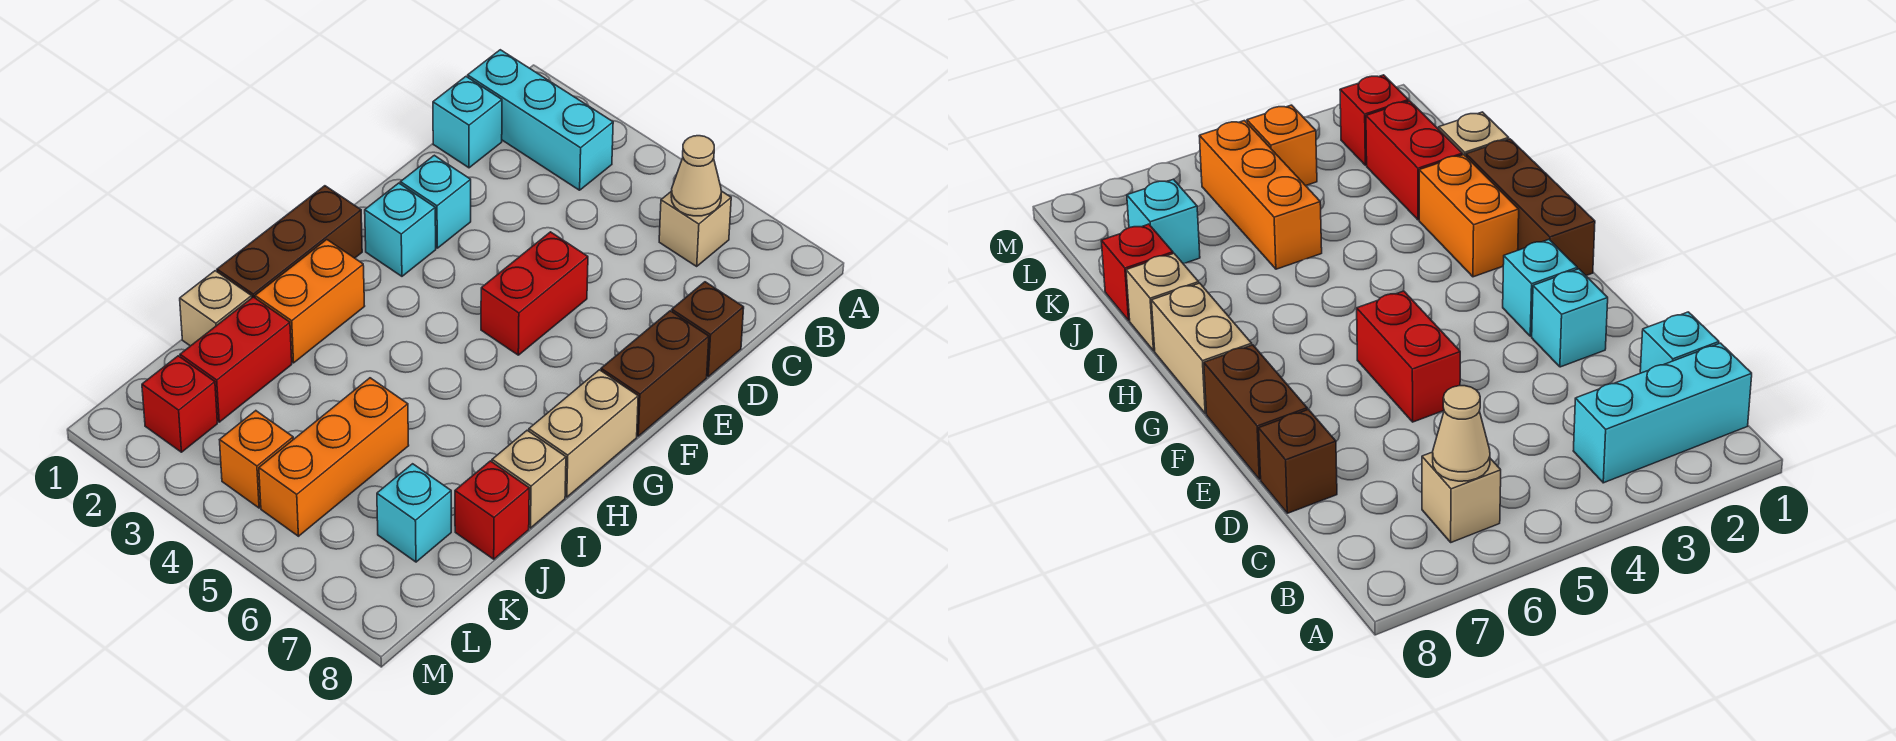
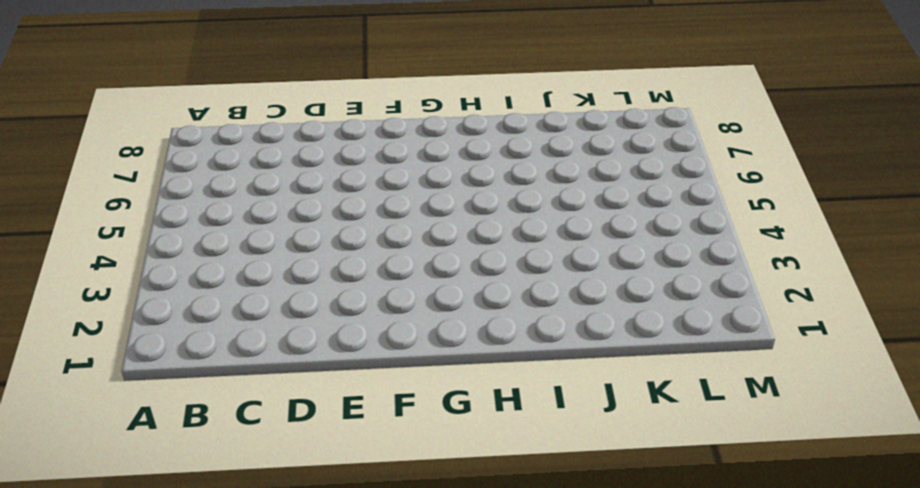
none -> cyan brick B1:B3 level 1
none -> tan brick B6 level 1
none -> cyan brick C1 level 1

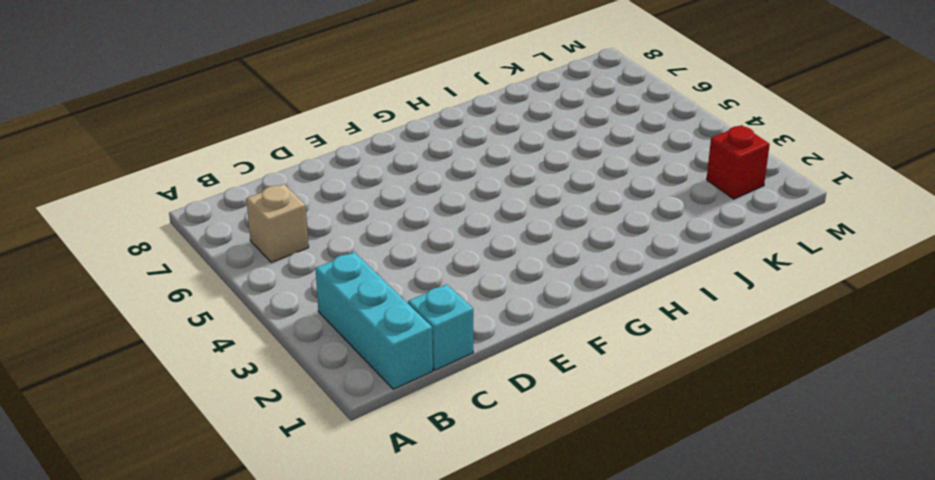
none -> brown brick D8 level 1
none -> cyan brick E2 level 1
none -> red brick E5:F5 level 1

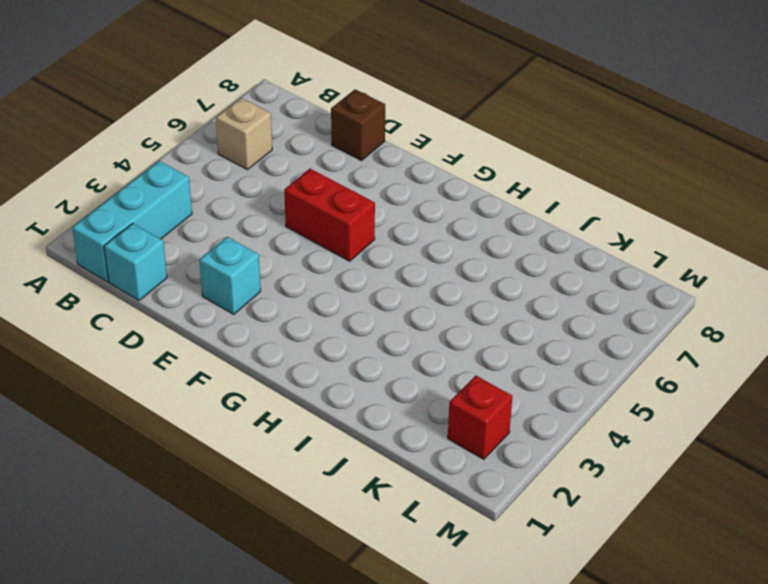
none -> brown brick E8:F8 level 1
none -> cyan brick F2 level 1
none -> brown brick G1:I1 level 1

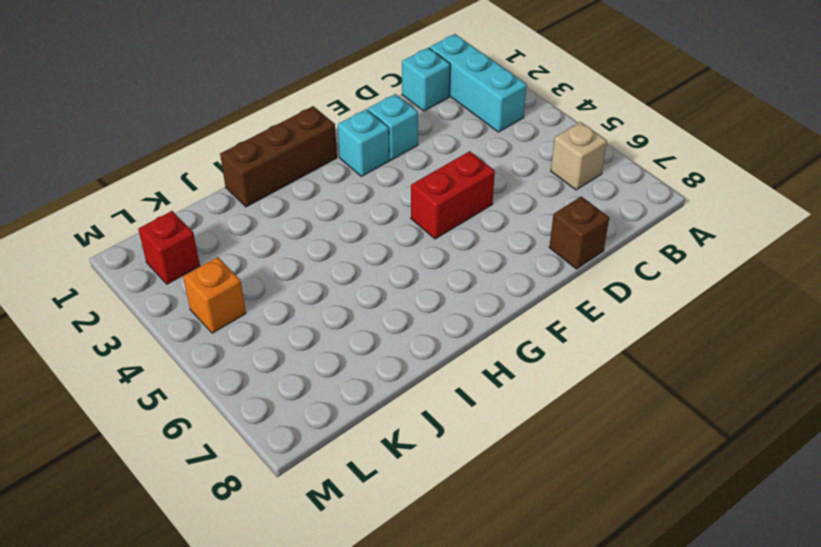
none -> brown brick E8:F8 level 1
none -> tan brick G8:H8 level 1
none -> orange brick H2:I2 level 1

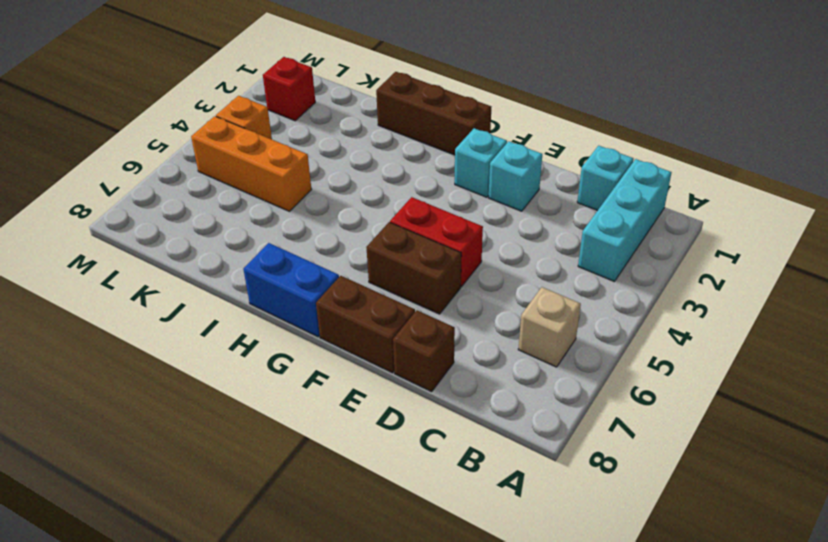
brown brick E6:F6 level 1 -> none
blue brick G8:H8 level 1 -> tan brick G8:H8 level 1
none -> orange brick H2:I2 level 1
none -> tan brick I8 level 1
none -> tan brick J1 level 1

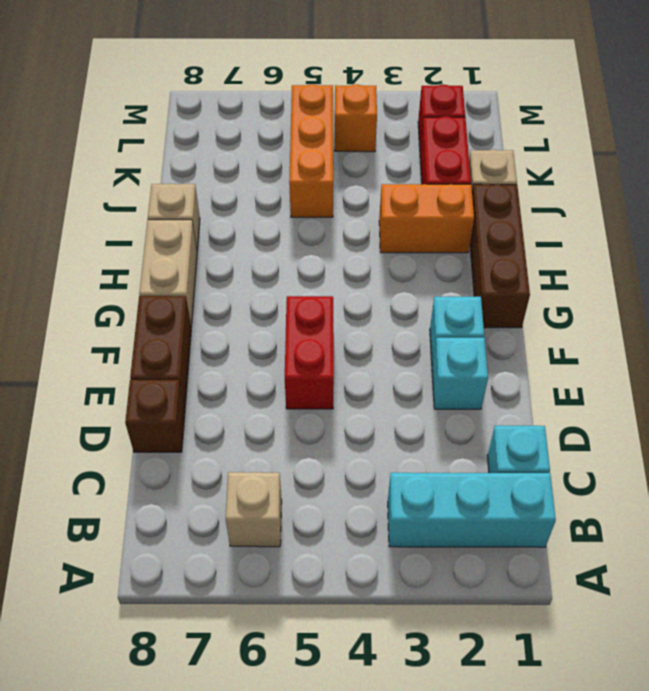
orange brick I2:I3 level 1 -> orange brick H2:I2 level 1
none -> red brick J8 level 1
none -> cyan brick K7 level 1
none -> tan cone B6 level 2

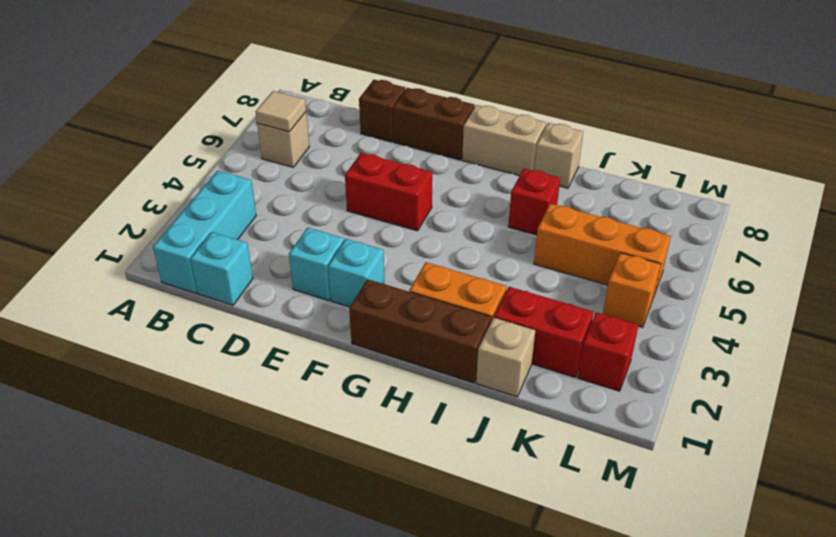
tan tile B6 level 2 -> tan cone B6 level 2
red brick I6 level 1 -> red brick J8 level 1
none -> cyan brick K7 level 1

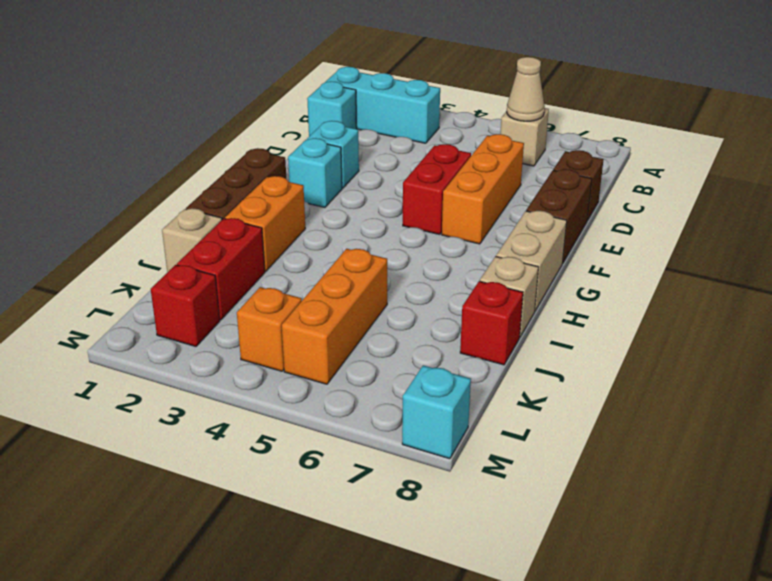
orange brick D6:F6 level 1 -> none
cyan brick M8 level 1 -> cyan brick K7 level 1

